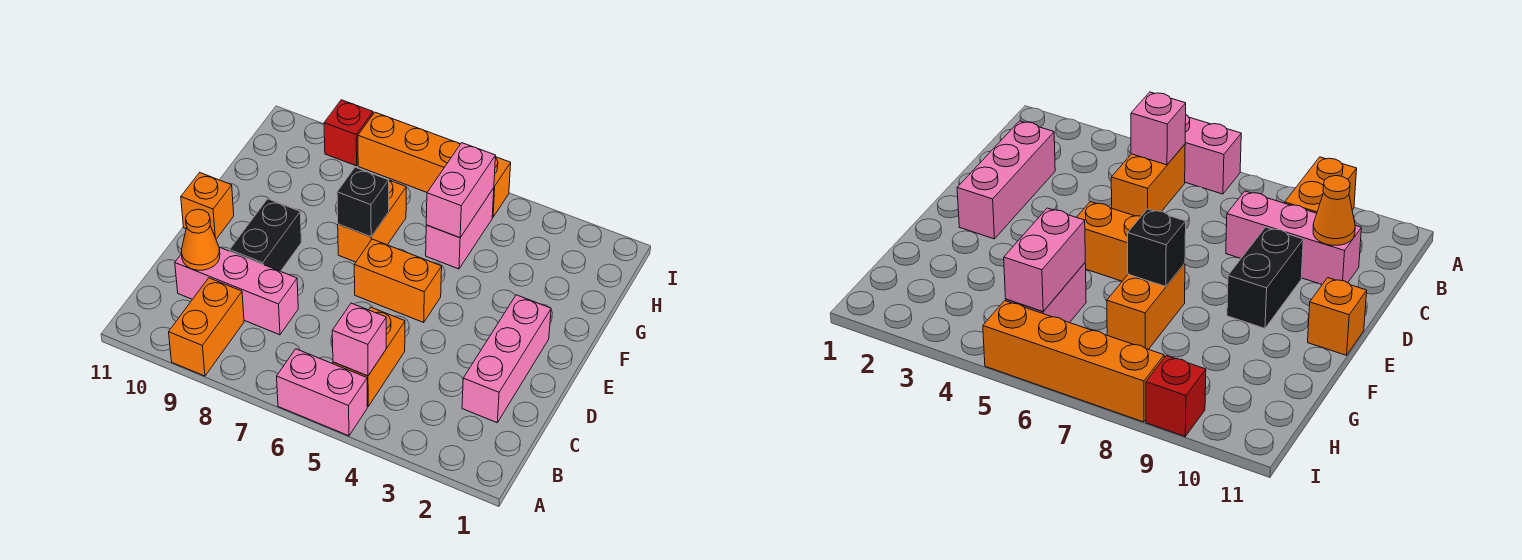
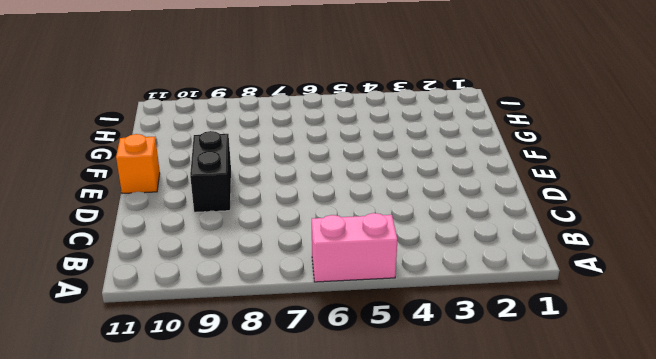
none -> orange brick A9:B9 level 1
none -> orange brick B5:C5 level 1
none -> pink brick C2:E2 level 1

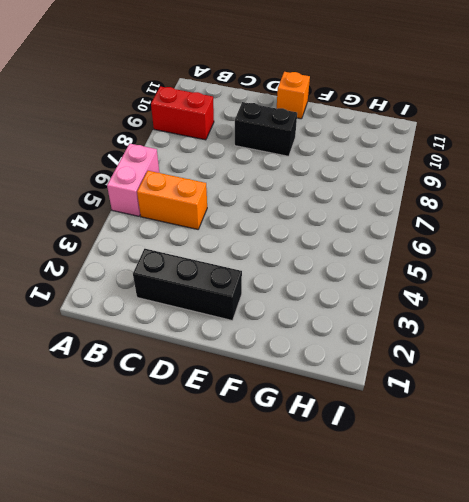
red brick A9:B9 level 1 -> orange brick A9:B9 level 1
black brick C2:E2 level 1 -> pink brick C2:E2 level 1
none -> pink brick C8:C10 level 1
none -> orange brick E5:E6 level 1
none -> orange brick F7:G7 level 1

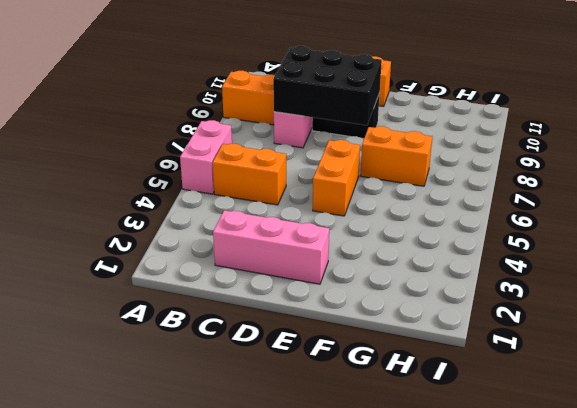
black brick C8:E9 level 2 -> none
none -> pink brick G5:H5 level 1
none -> orange brick I5:I8 level 1
none -> red brick I9 level 1

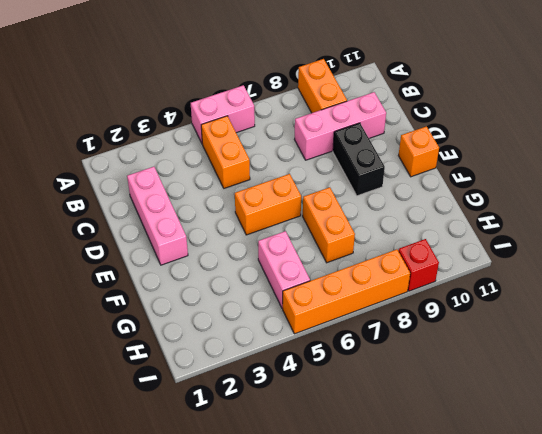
none -> pink brick B5 level 2
none -> orange cone C10 level 2
none -> black brick F7 level 2

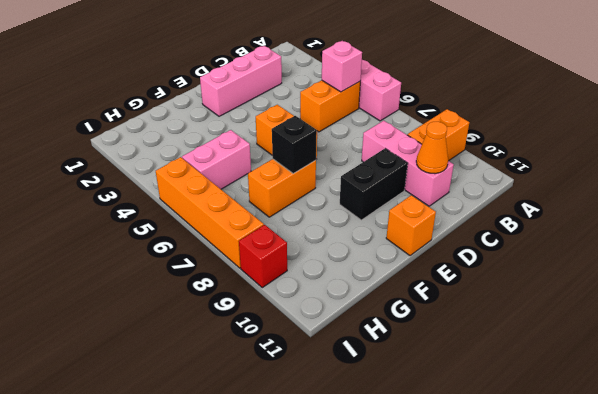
none -> pink brick G5:H5 level 2

